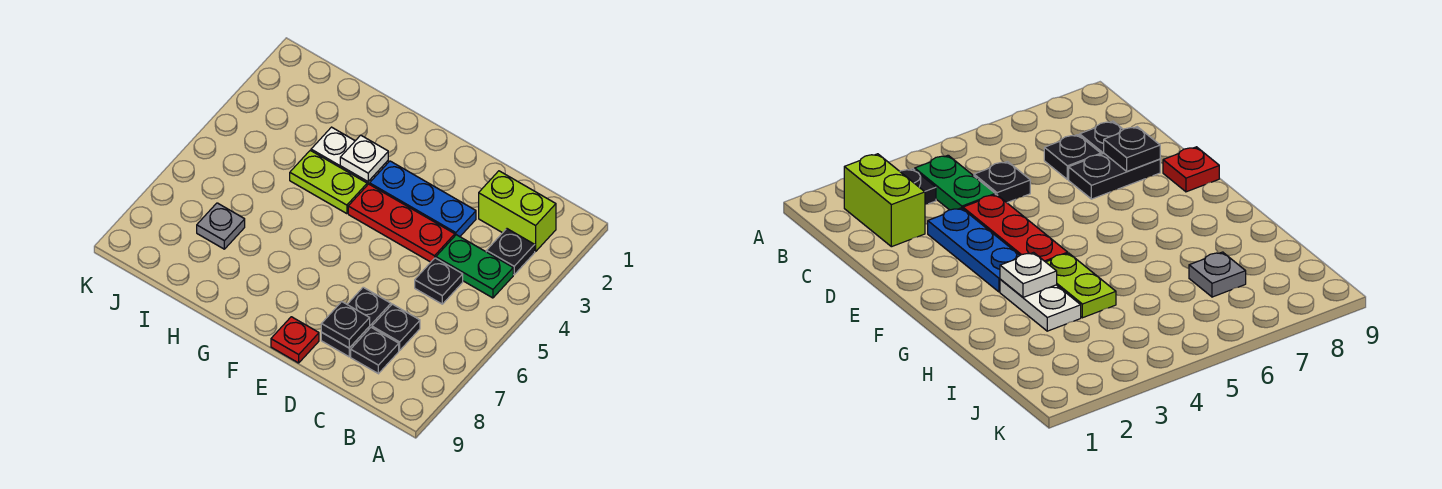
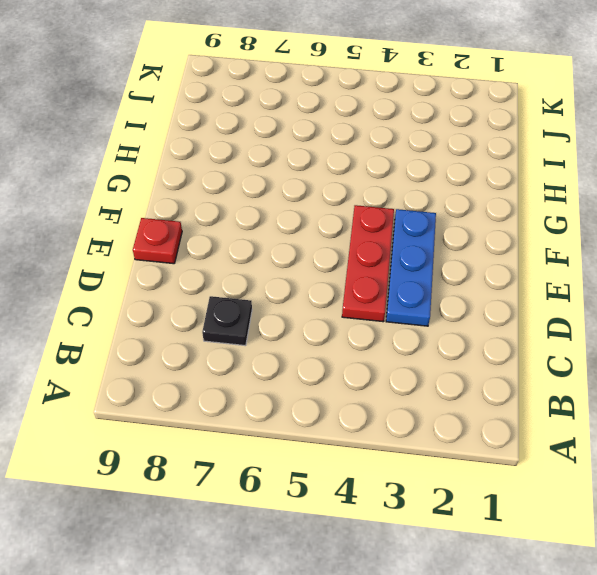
none -> lime brick B2:C2 level 1
none -> black plate B3 level 1
none -> green plate B4:C4 level 1

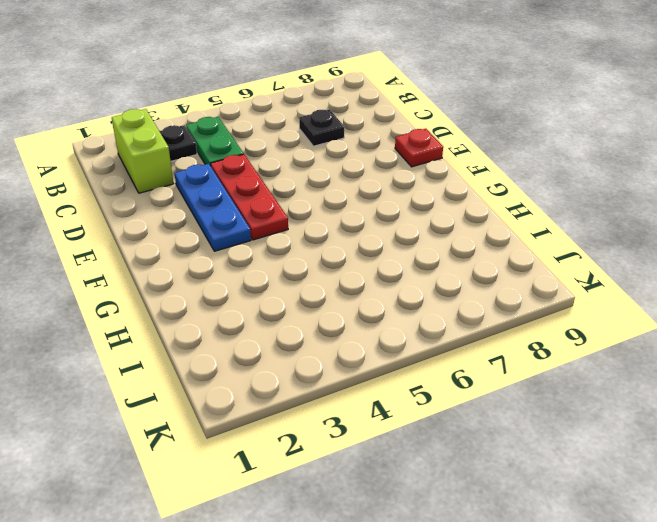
none -> black plate C5 level 1
none -> black plate C8 level 1
none -> black plate D7:D8 level 1

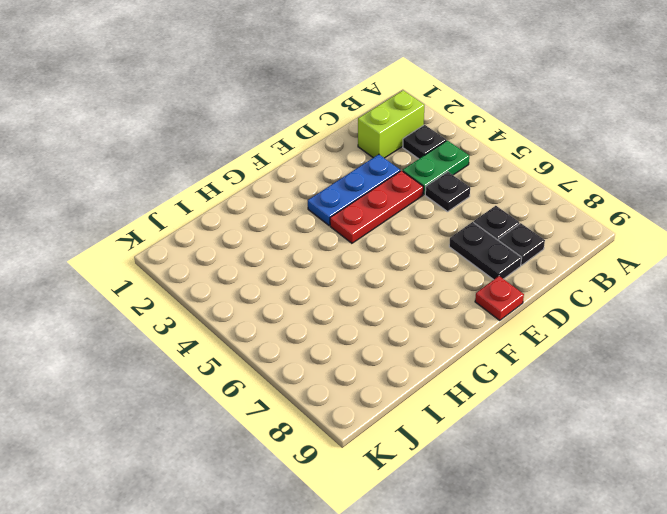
none -> white plate G3:H3 level 1
none -> lime plate G4:H4 level 1
none -> grey plate I7 level 1

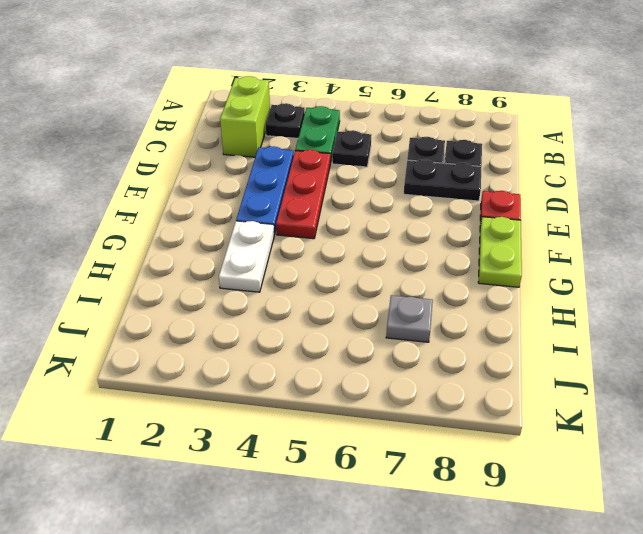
lime plate F9:G9 level 1 -> lime plate G4:H4 level 1
none -> black plate D8 level 2
none -> white plate G3 level 2

